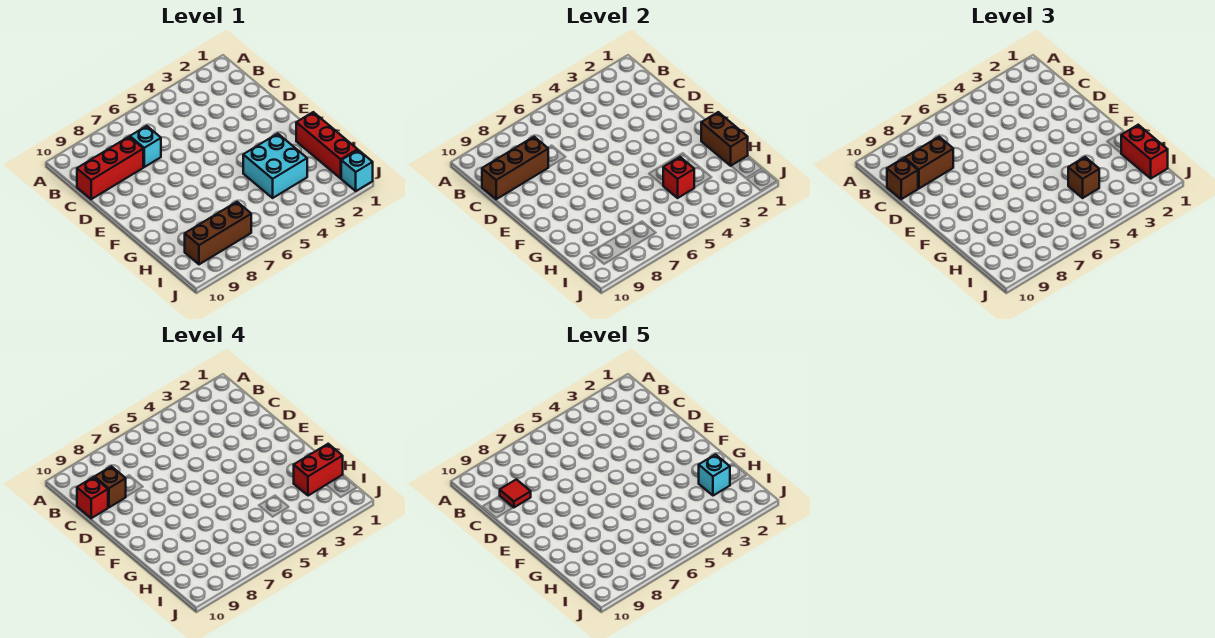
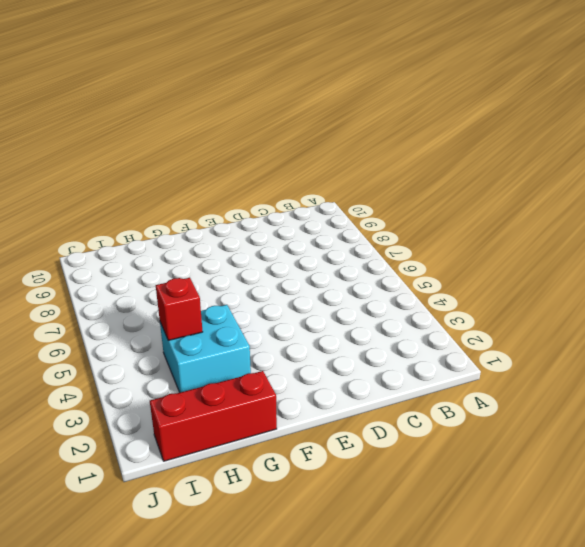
none -> cyan brick C7 level 1
none -> red brick C8:C10 level 1
none -> brown brick I7:I9 level 1

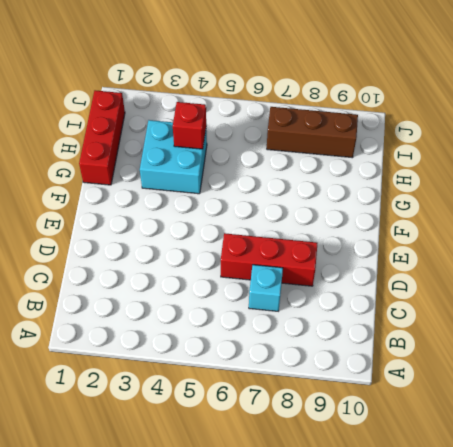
red brick D6:D8 level 1 -> red brick C8:C10 level 1
none -> cyan brick J1 level 1
none -> brown brick C8:C10 level 2
none -> brown brick G1:H1 level 2

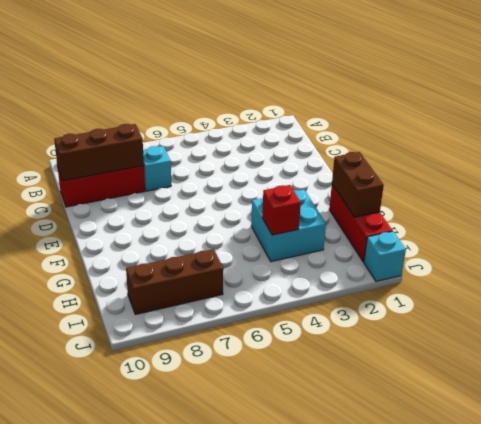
none -> brown brick C8:C9 level 3
none -> brown brick C10 level 3
none -> red brick H1:I1 level 3

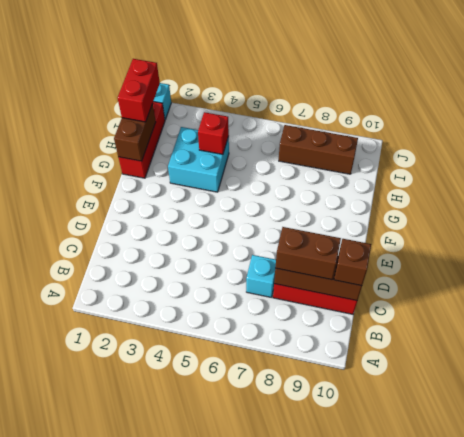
none -> brown brick H4 level 3
none -> brown brick C9 level 4
none -> red brick C10 level 4

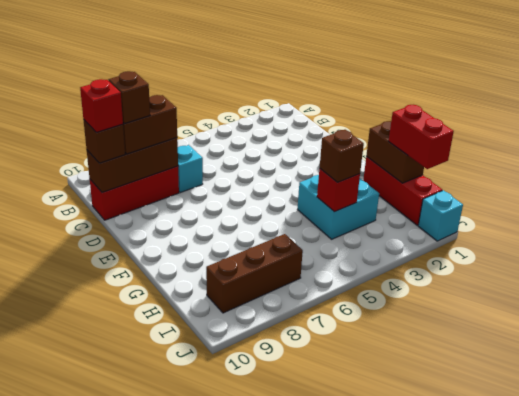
none -> red brick H1:H2 level 4
none -> red tile C9 level 5
none -> cyan brick H2 level 5

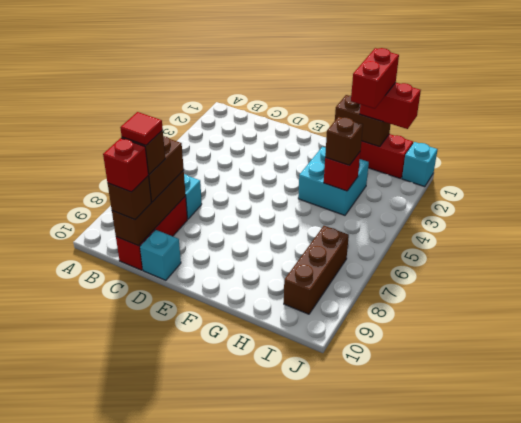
cyan brick D10 level 1 -> cyan brick H2 level 5

